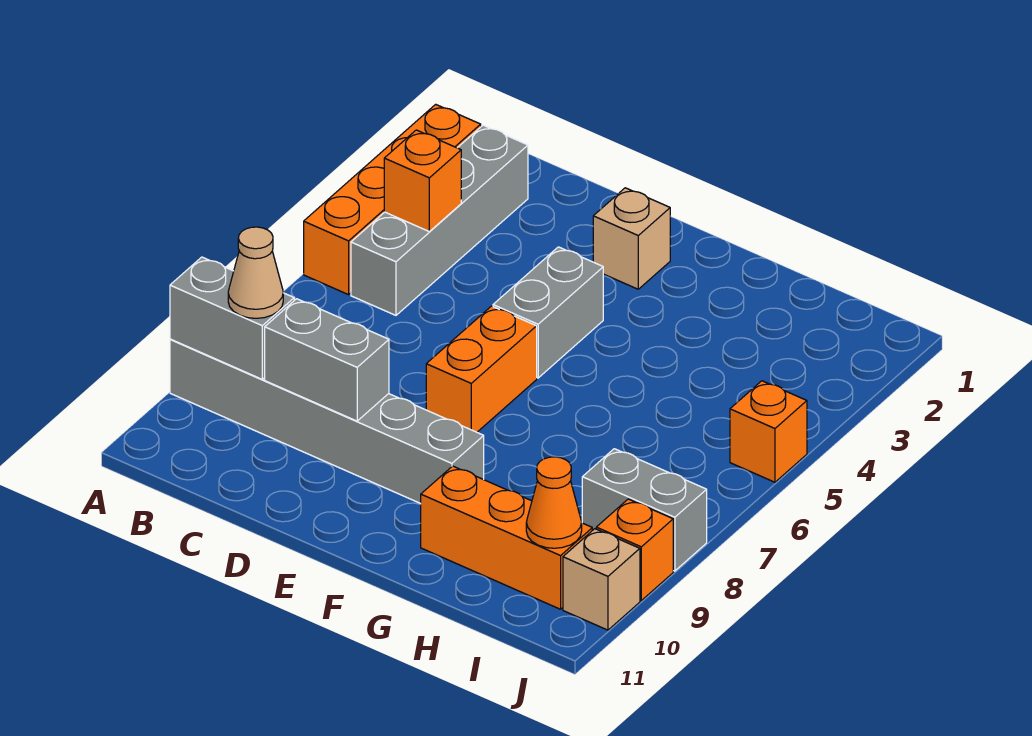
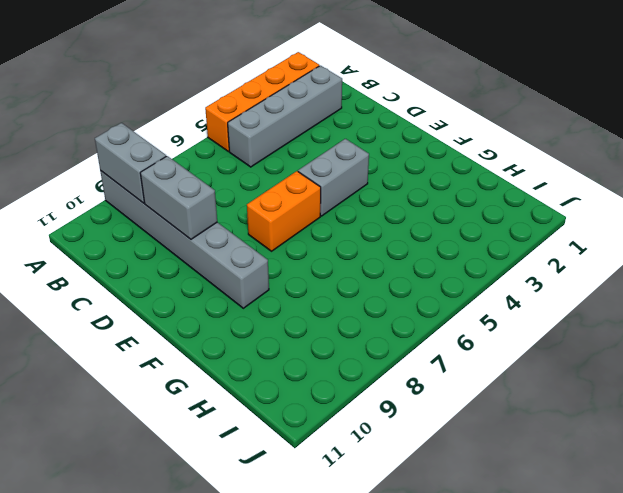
none -> tan brick E2 level 1
none -> orange brick G10:I10 level 1
none -> grey brick I8:J8 level 1

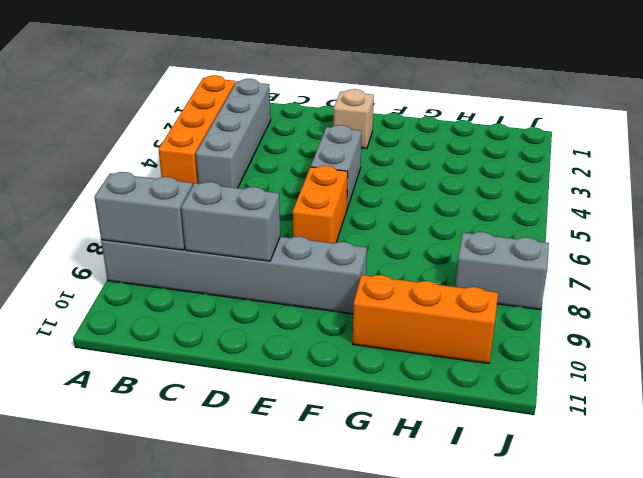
none -> orange brick J5 level 1
none -> orange brick J9 level 1
none -> tan brick J10 level 1

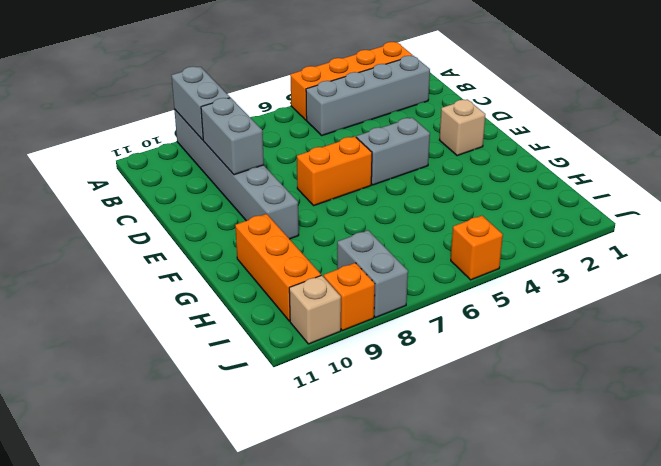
none -> orange brick B4 level 2
none -> orange cone I10 level 2
none -> tan cone B9 level 3

